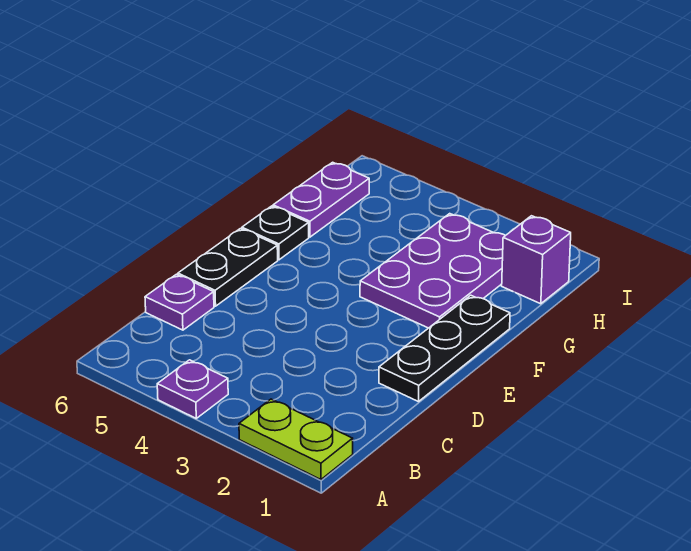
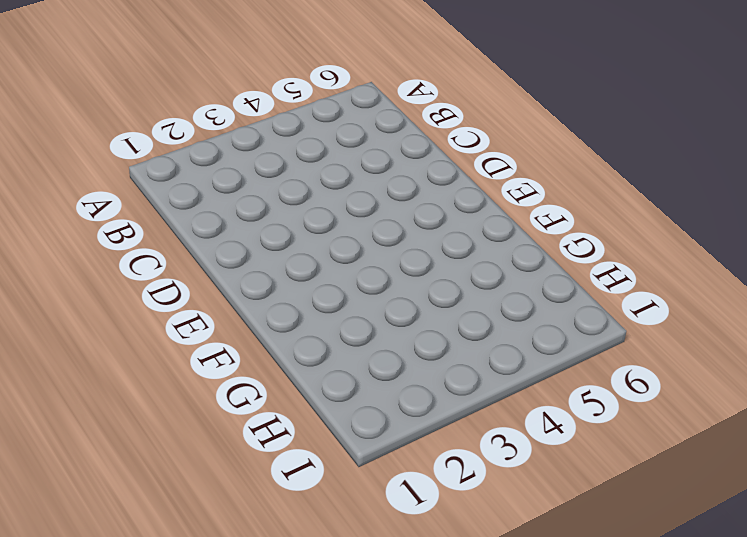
none -> lime plate A1:A2 level 1
none -> purple plate A4 level 1

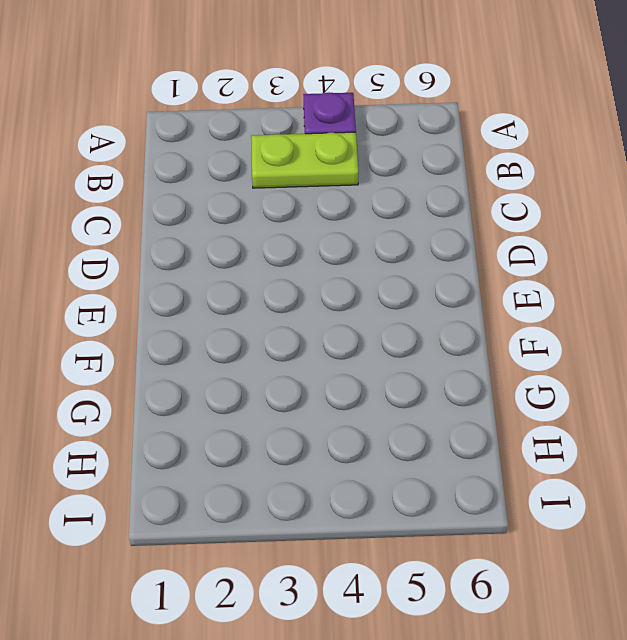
lime plate B3:B4 level 1 -> lime plate A1:A2 level 1
none -> purple plate C6 level 1
none -> black plate D1:F1 level 1

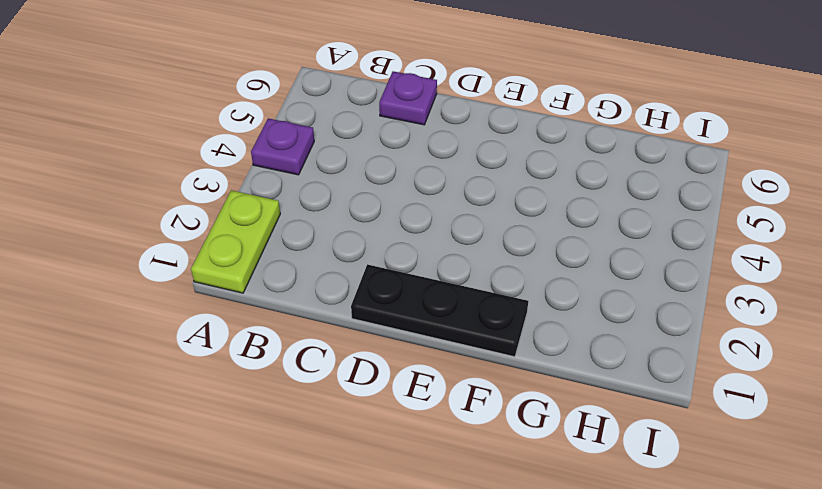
none -> black plate D6:E6 level 1
none -> purple plate F2:H3 level 1

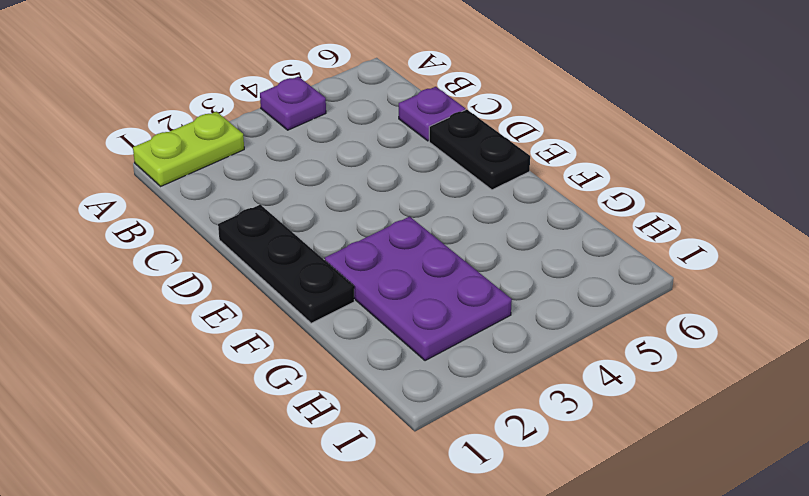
none -> black plate F6 level 1
none -> purple plate G6:H6 level 1

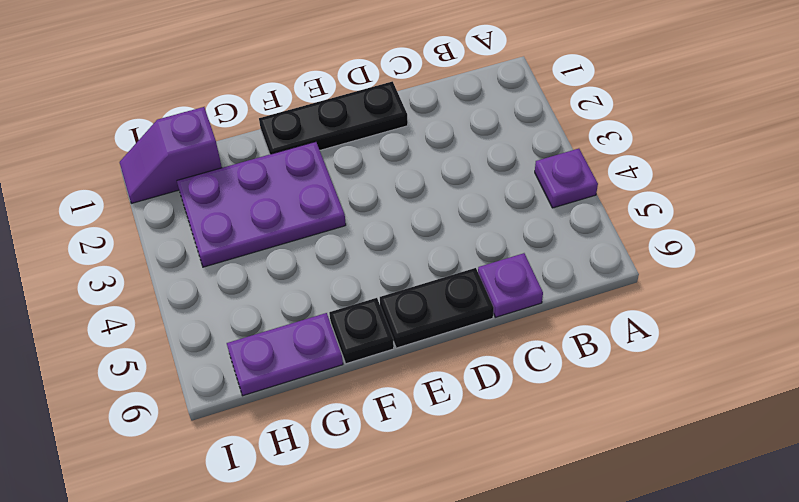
purple slope H1:I1 level 1 top H -> purple brick H1 level 1
none -> lime plate A1:A2 level 1

